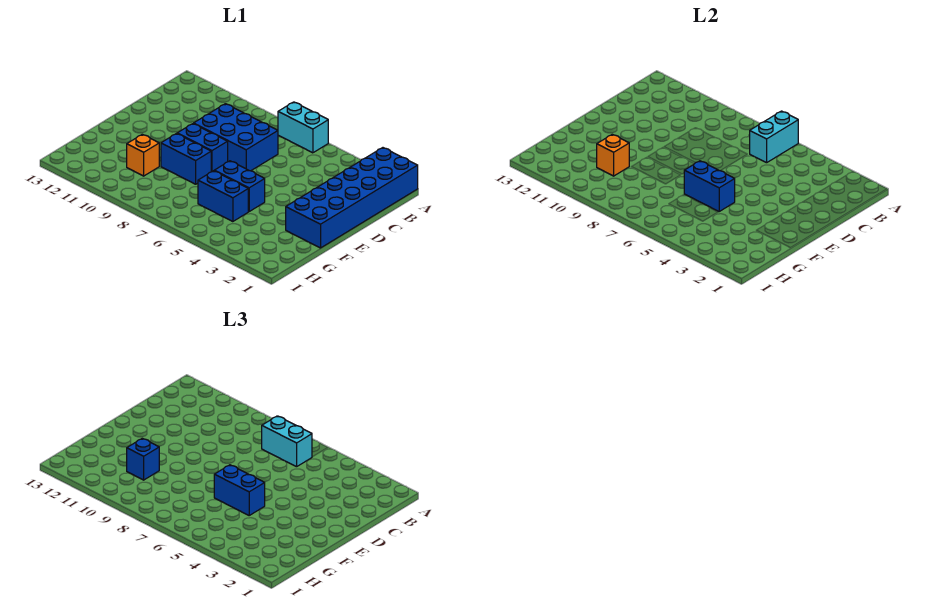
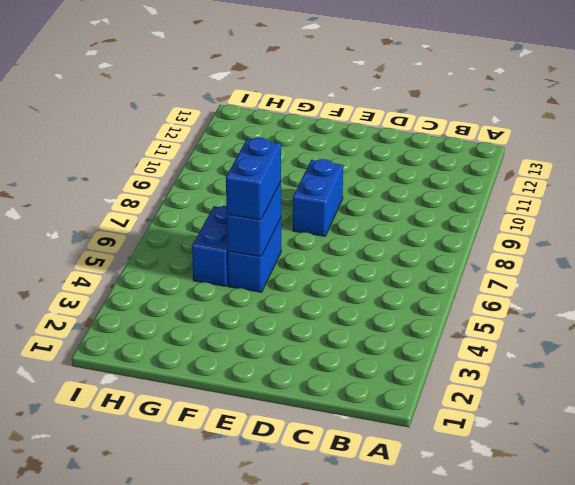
none -> blue brick A1:F2 level 1
none -> cyan brick A6:A7 level 1
none -> blue brick C7:D9 level 1

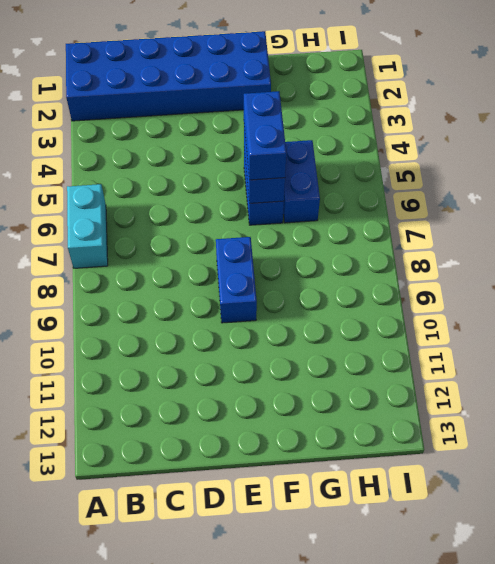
none -> blue brick C7:D9 level 1
none -> blue brick F8:F9 level 1
none -> orange brick G10 level 1

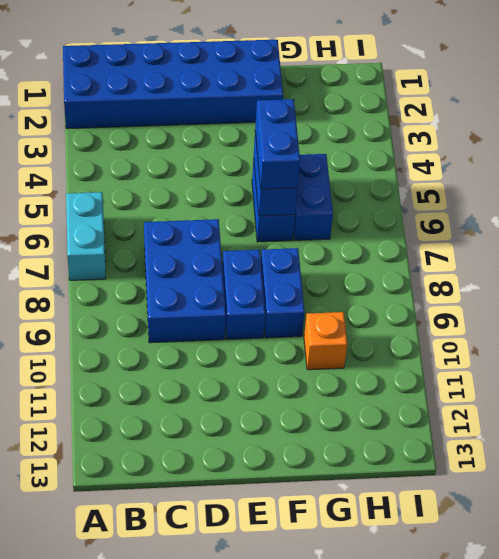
none -> cyan brick A6:B6 level 2
none -> orange brick G10 level 2
none -> cyan brick B6:B7 level 3

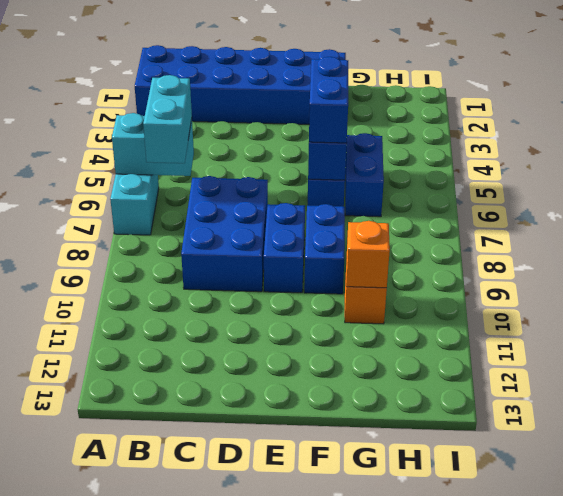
none -> blue brick G10 level 3

